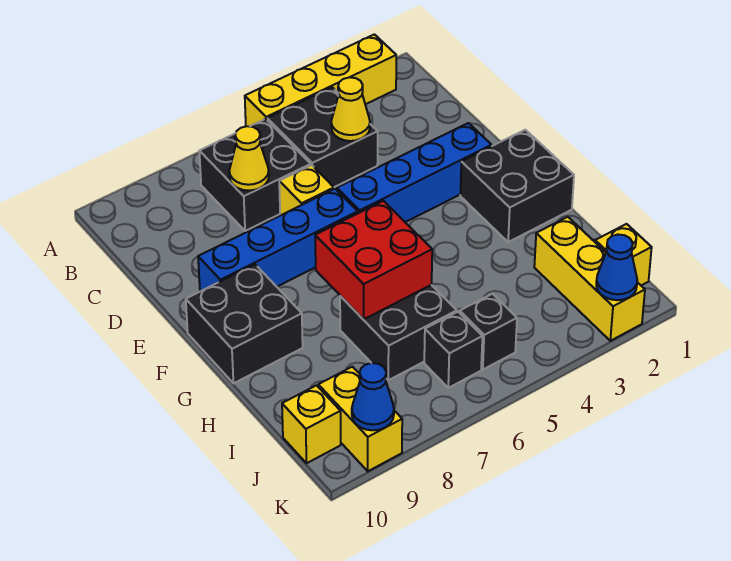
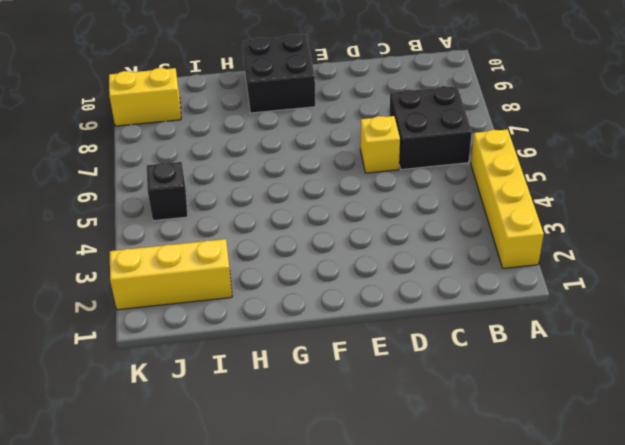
none -> black brick B4:C5 level 1
none -> blue brick E2:E5 level 1
none -> blue brick E6:E9 level 1

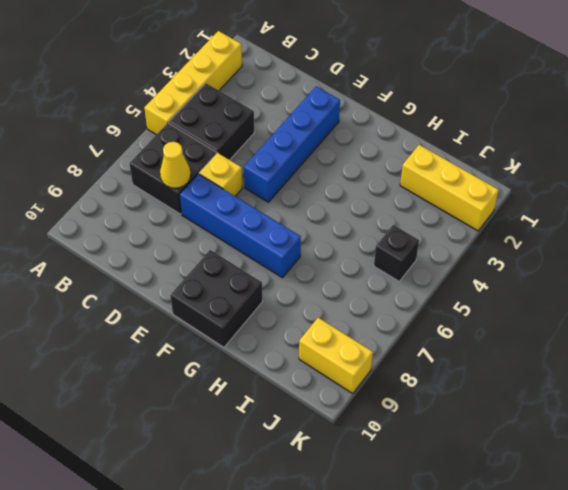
blue brick D7:G7 level 1 -> blue brick E6:E9 level 1
none -> black brick F1:G2 level 1
none -> black brick H6:I7 level 1
none -> yellow brick J1 level 1

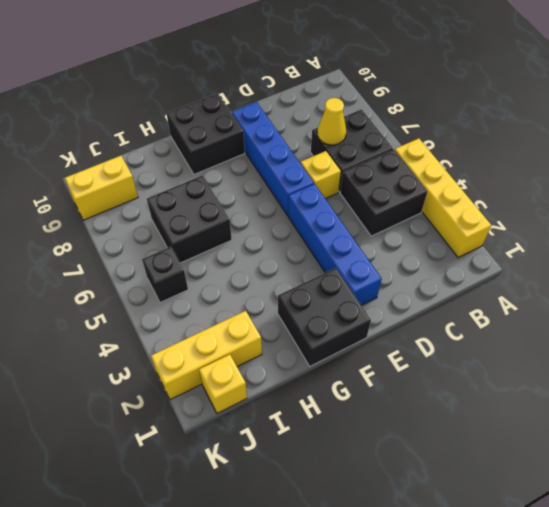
none -> black brick J6 level 1
none -> yellow brick J10 level 1
none -> yellow cone C4 level 2

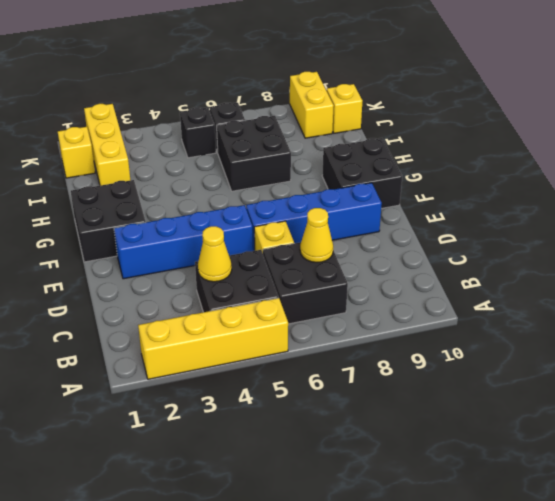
none -> red brick G6:H7 level 2
none -> blue cone K2 level 2
none -> blue cone K9 level 2

